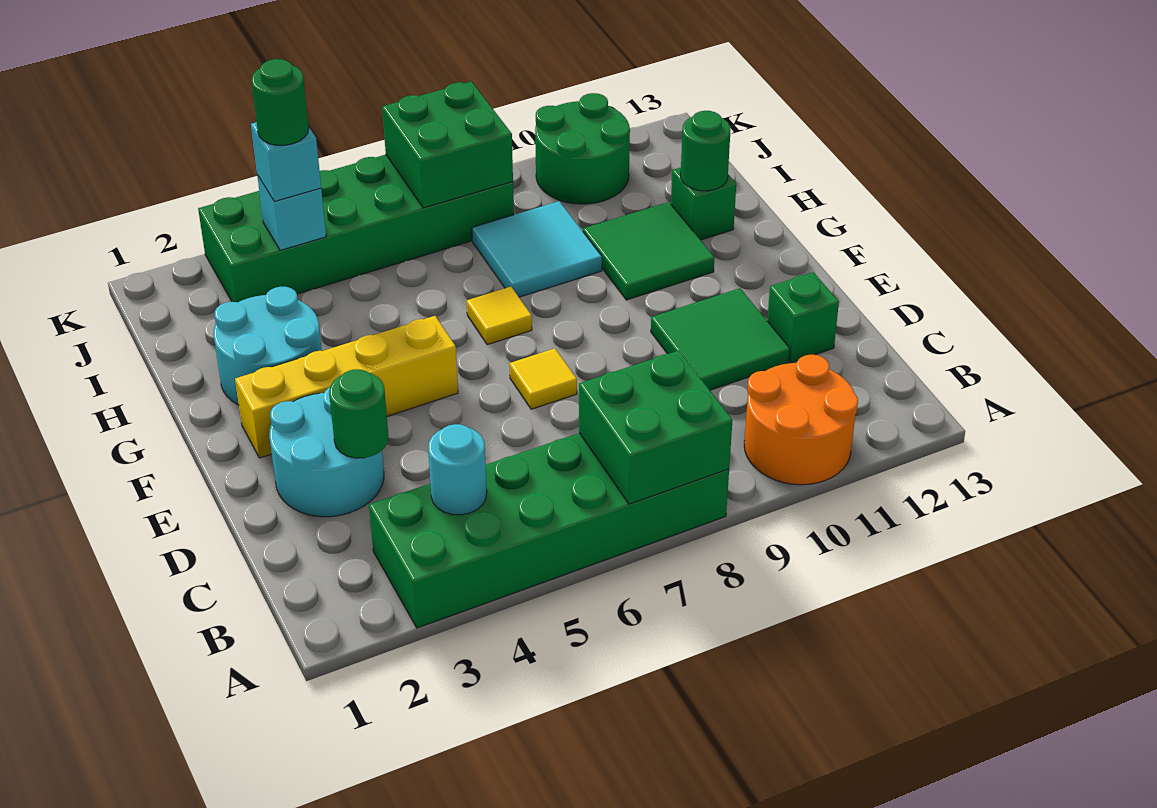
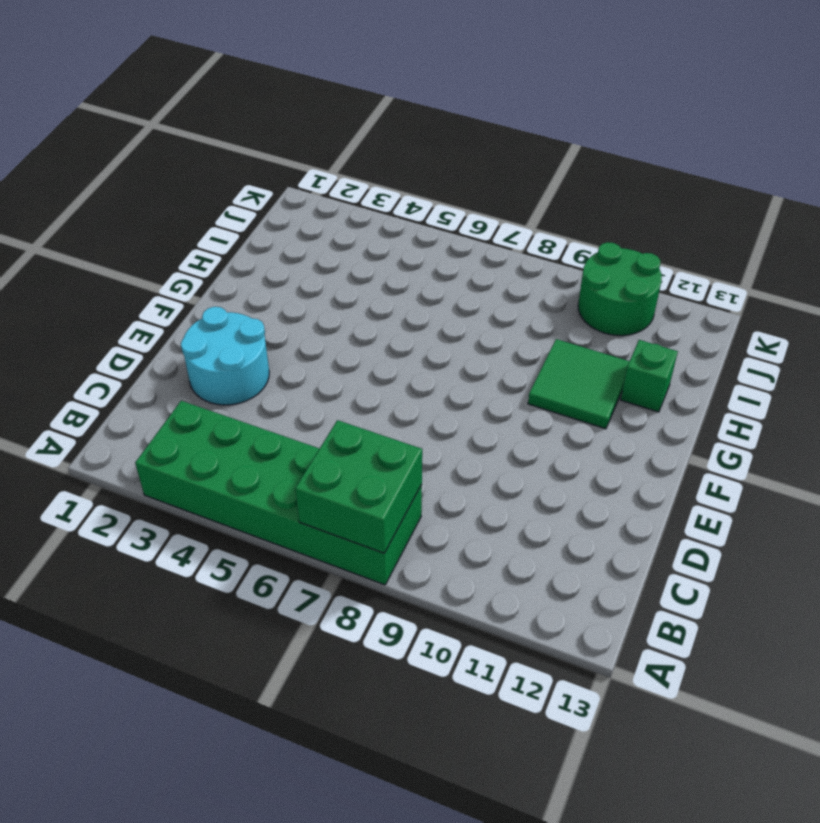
none -> orange round brick A10:B11 level 1
none -> green tile D10:E11 level 1
none -> green brick D12 level 1

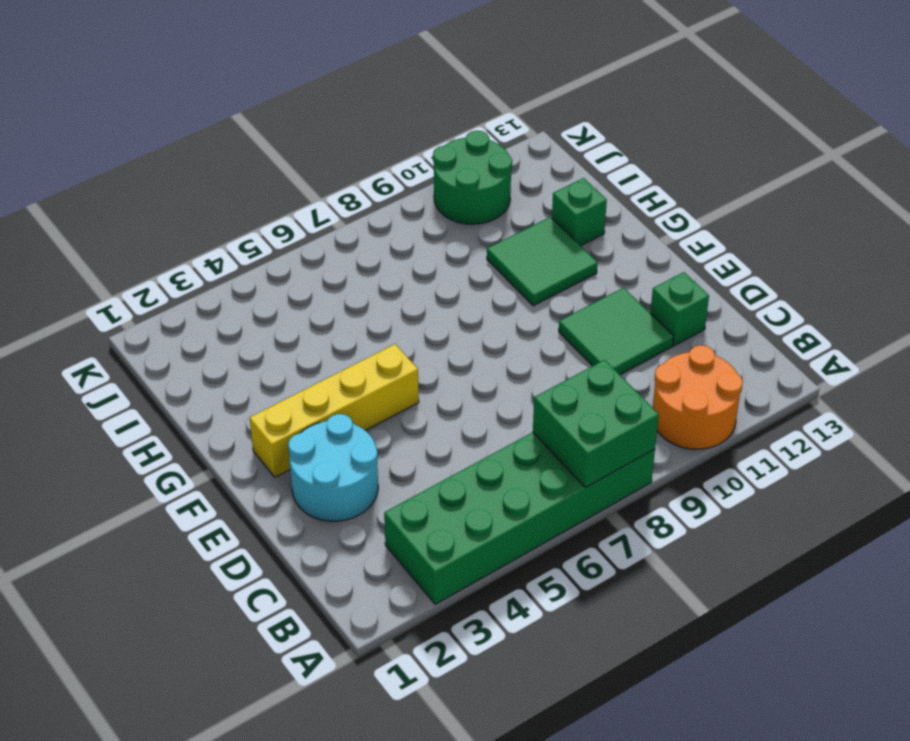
none -> yellow tile E7 level 1
none -> cyan round brick G2:H3 level 1
none -> yellow tile G7 level 1

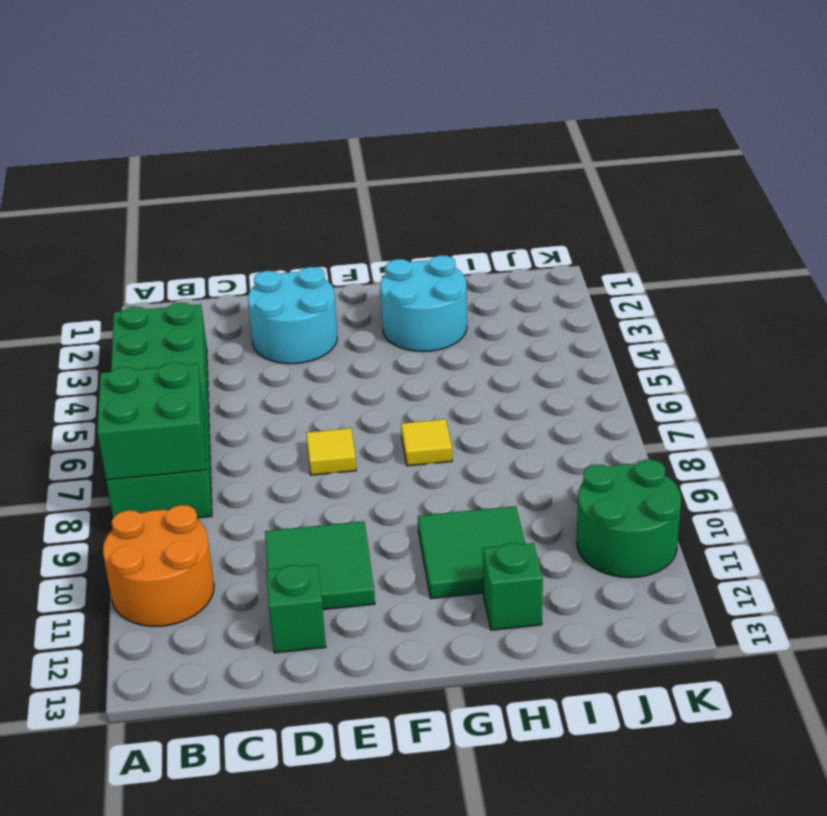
none -> yellow brick F2:F5 level 1
none -> cyan tile H8:I9 level 1
none -> green brick J3:K8 level 1

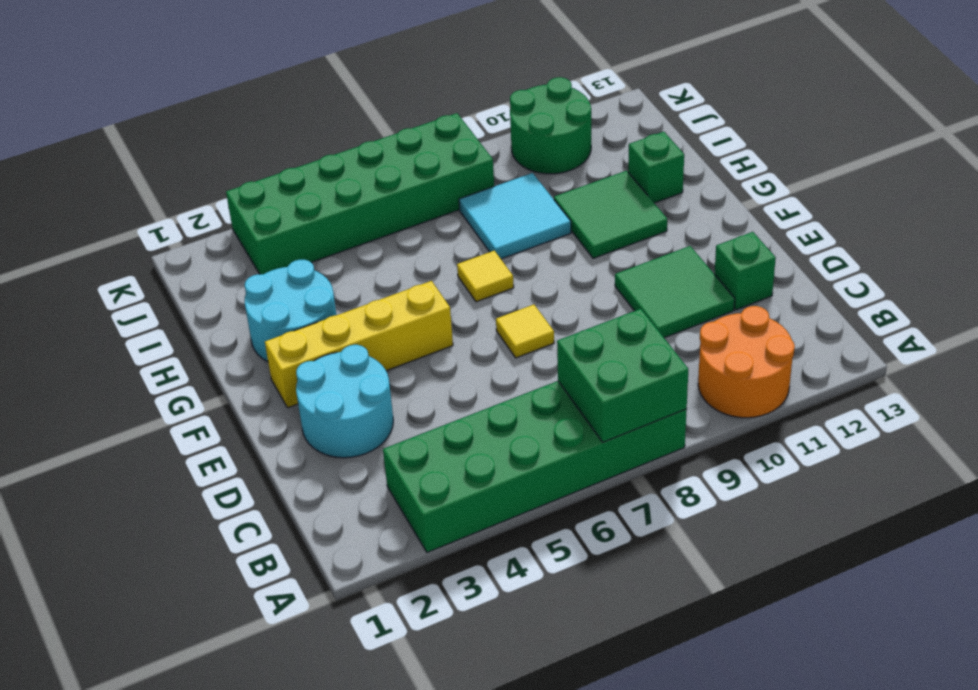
none -> cyan round brick B4 level 2
none -> green round brick D3 level 2
none -> green round brick H12 level 2

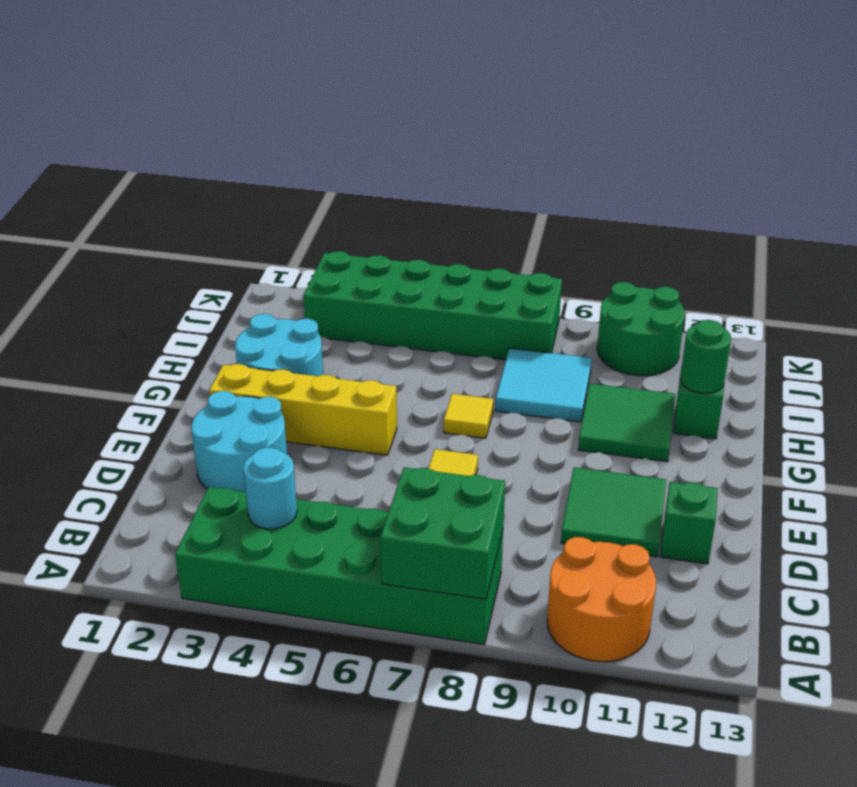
none -> green round brick D3 level 2
none -> cyan brick J4 level 2
none -> green brick J7:K8 level 2

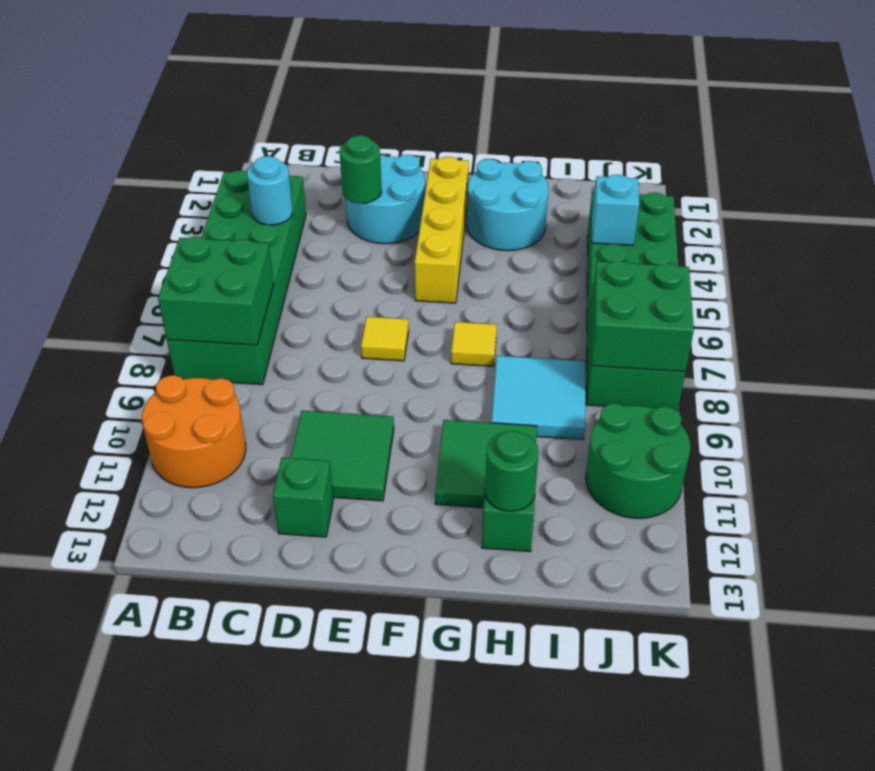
none -> cyan brick J4 level 3
none -> green round brick J4 level 4

